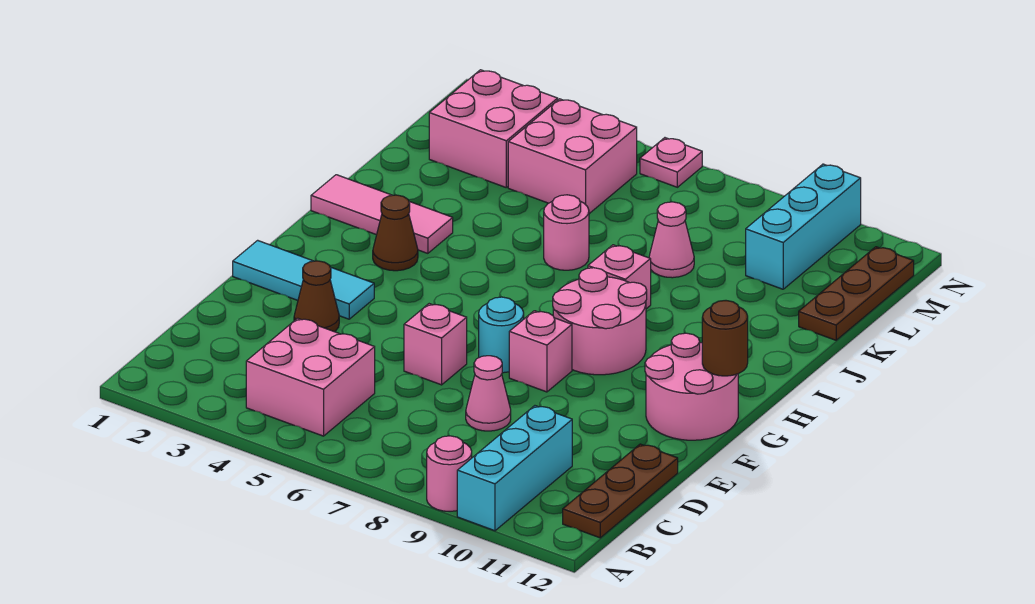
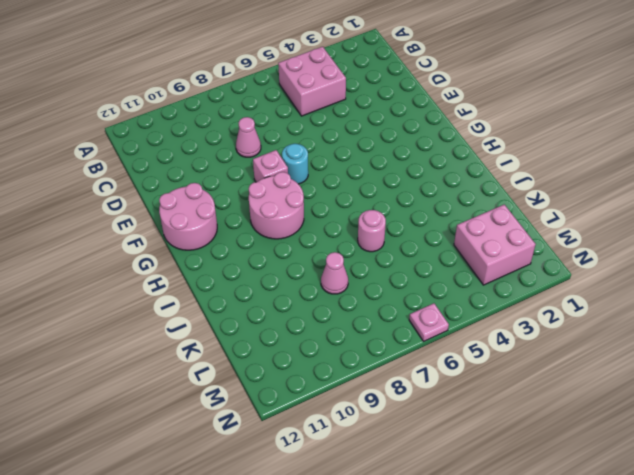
none -> pink round brick A9 level 1
none -> cyan brick A10:C10 level 1
none -> brown plate B12:D12 level 1

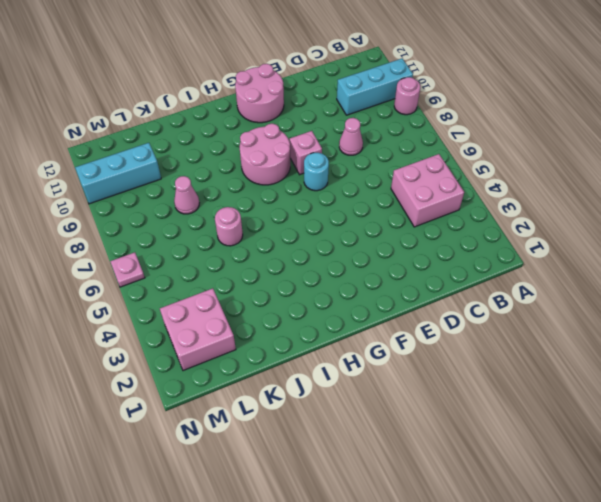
none -> brown plate B12:D12 level 1
none -> brown cone E3 level 1
none -> pink brick E6 level 1

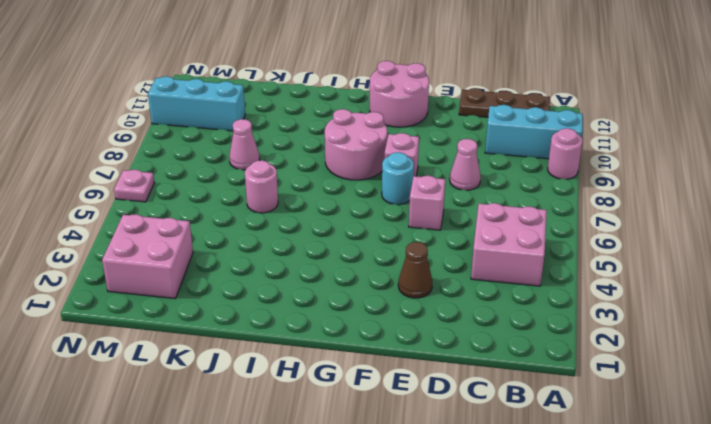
none -> cyan tile F1:F3 level 1
none -> brown cone H3 level 1
none -> pink tile I1:I3 level 1

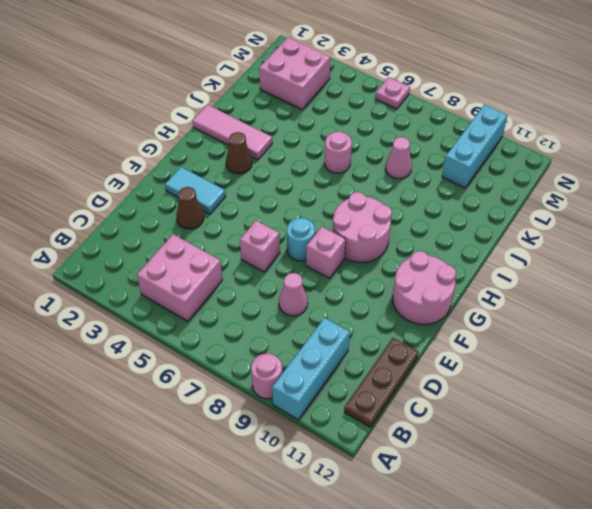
cyan tile F2:F3 level 1 -> cyan tile F1:F3 level 1
none -> pink brick I8 level 1
none -> brown plate K12:M12 level 1
none -> pink brick L4:M5 level 1

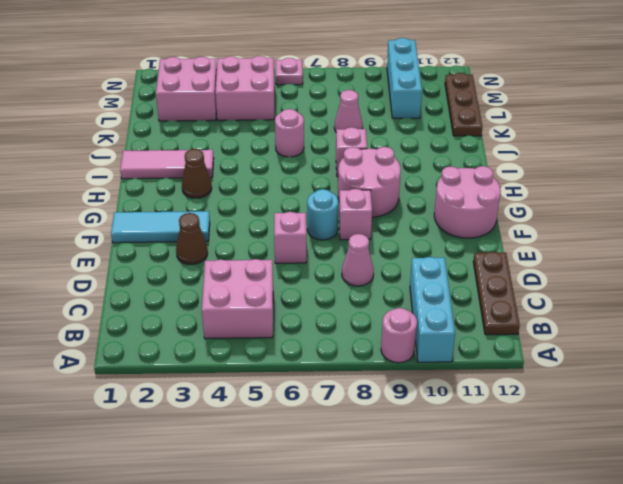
none -> brown round brick G12 level 2

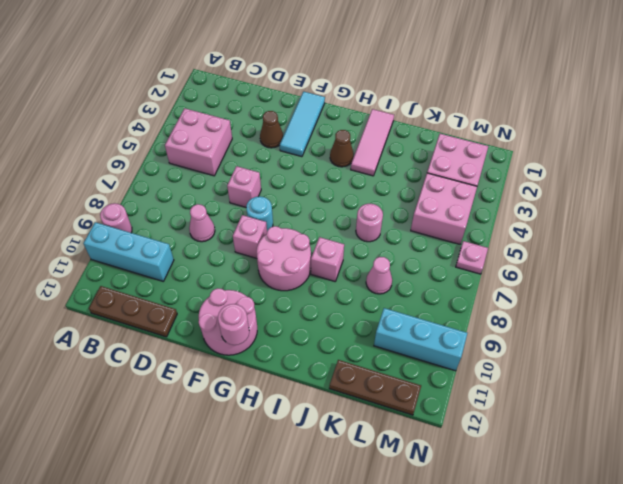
pink round brick G12 level 2 -> brown round brick G12 level 2

